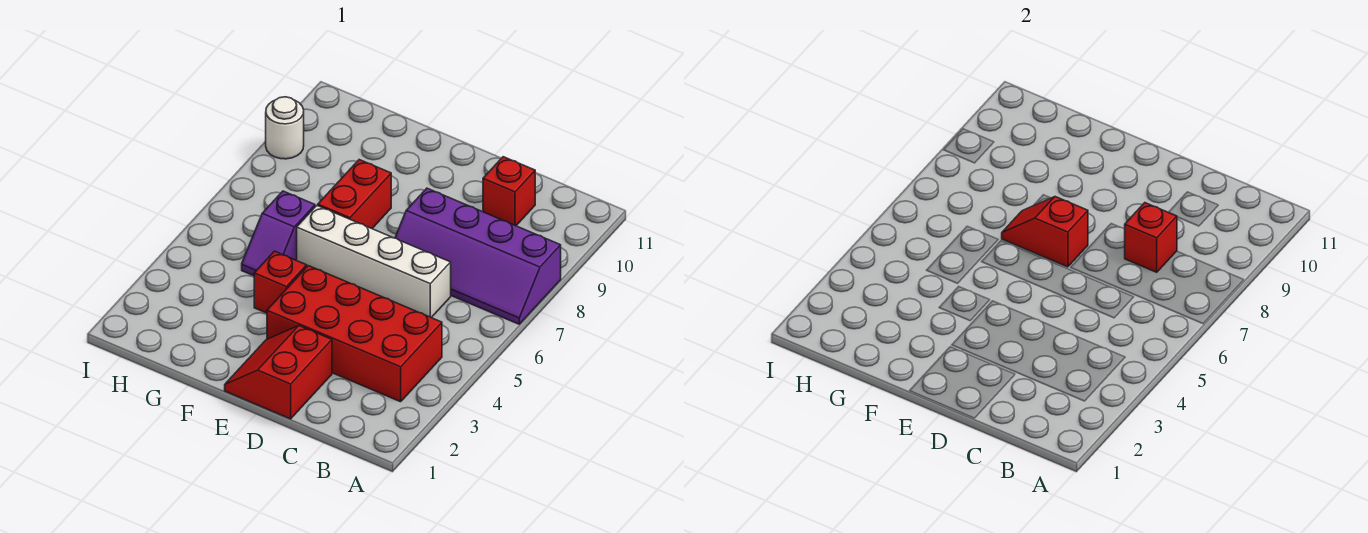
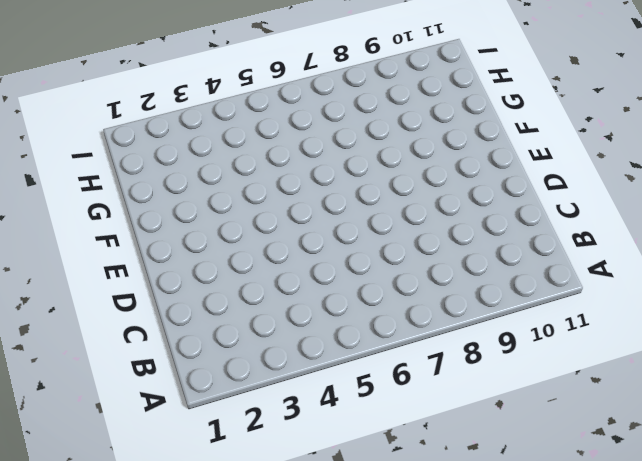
none -> purple slope A7:D8 level 1 top 8
none -> red brick B3:E4 level 1

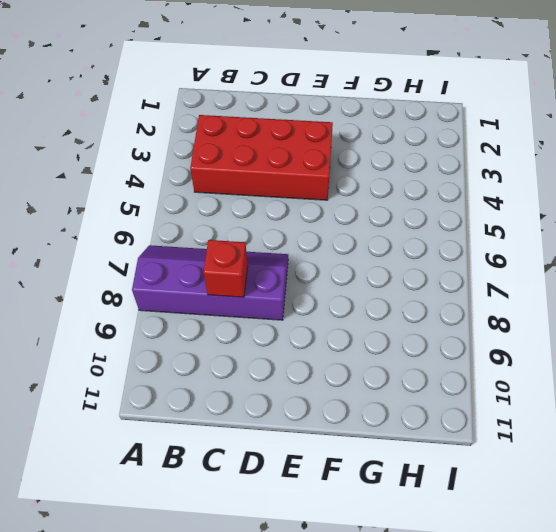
none -> white brick C6:F6 level 1
none -> red brick C10 level 1

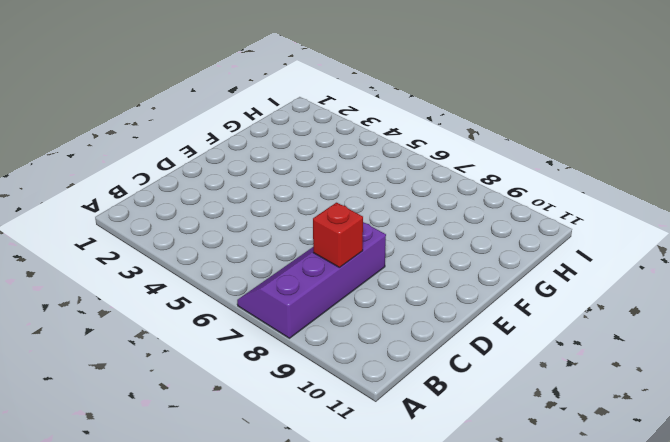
none -> red brick B3:E4 level 1
none -> white brick C6:F6 level 1

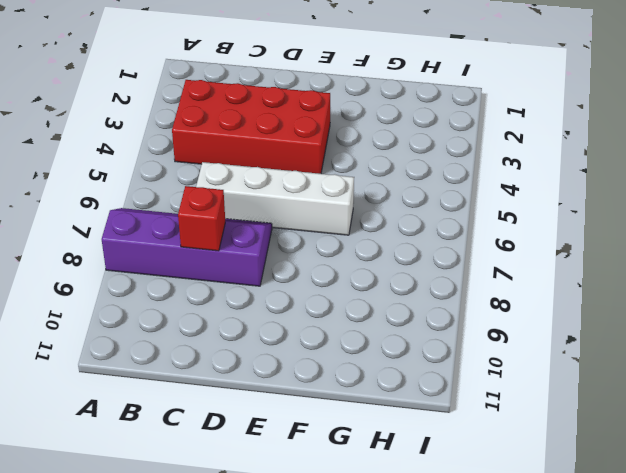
none -> red brick C10 level 1
none -> red slope D1:E2 level 1 top D

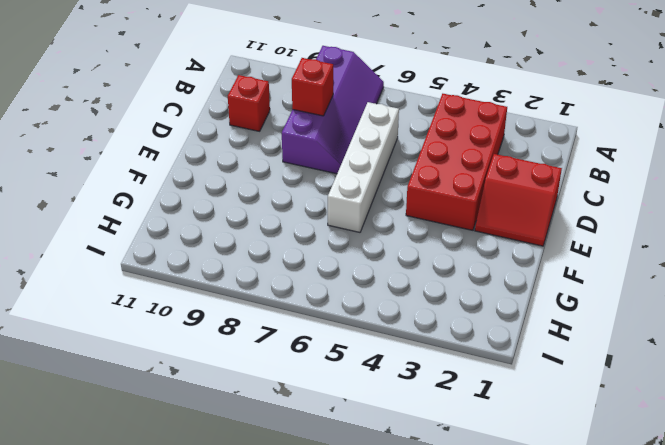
none -> red brick F4 level 1
none -> red brick F7:F8 level 1

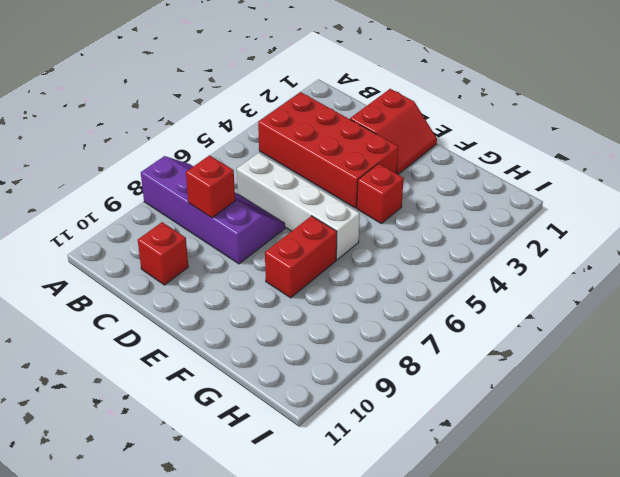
none -> purple slope G5:G6 level 1 top 6
none -> white round brick I9 level 1

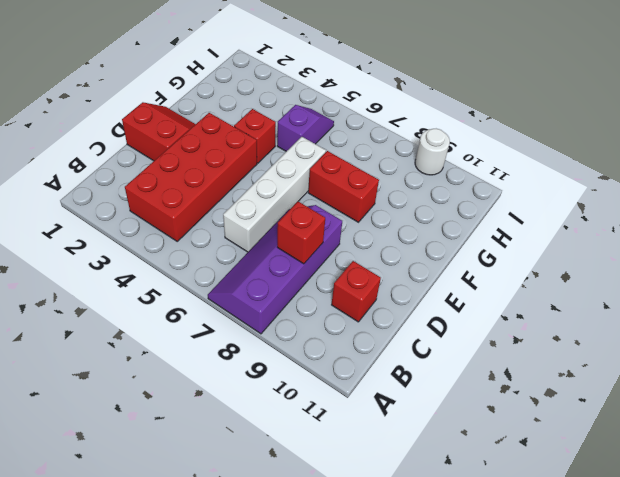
purple slope G5:H5 level 1 top G -> purple slope G5:G6 level 1 top 6
none -> red slope E7:F7 level 2 top E

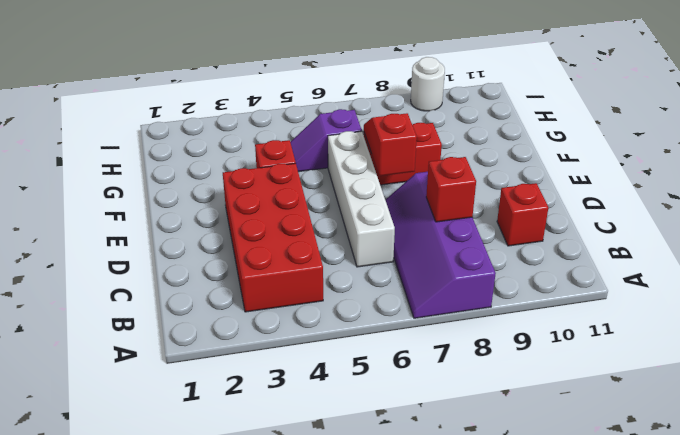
none -> red slope D1:E2 level 1 top D

